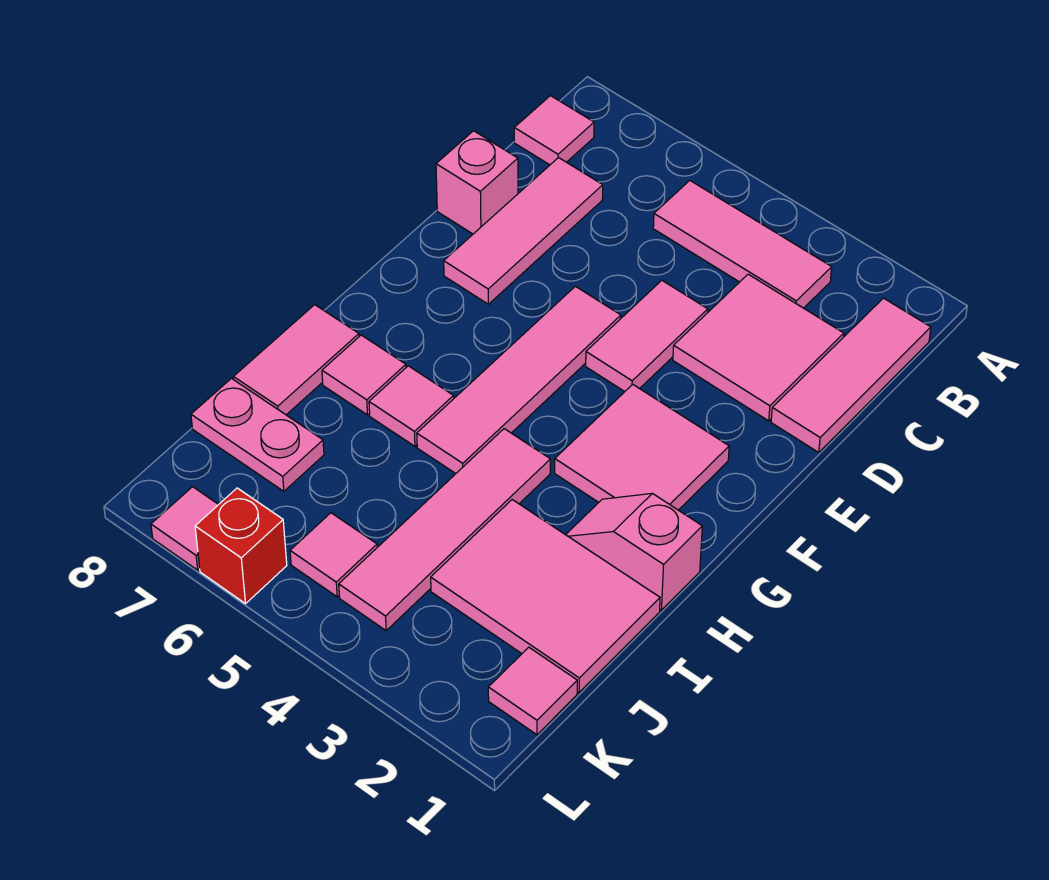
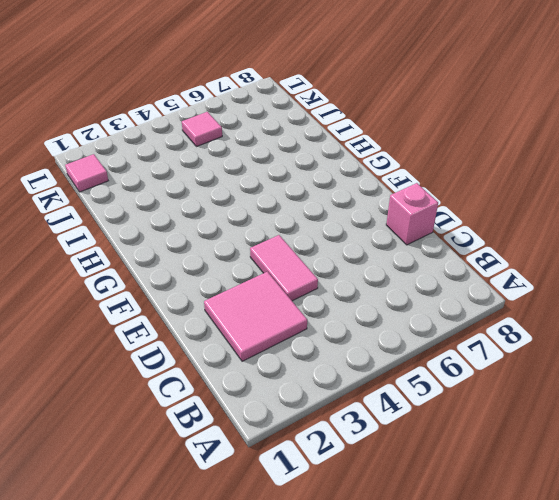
none -> pink tile B1:D1 level 1
none -> pink tile B3:B5 level 1
none -> pink tile B8 level 1

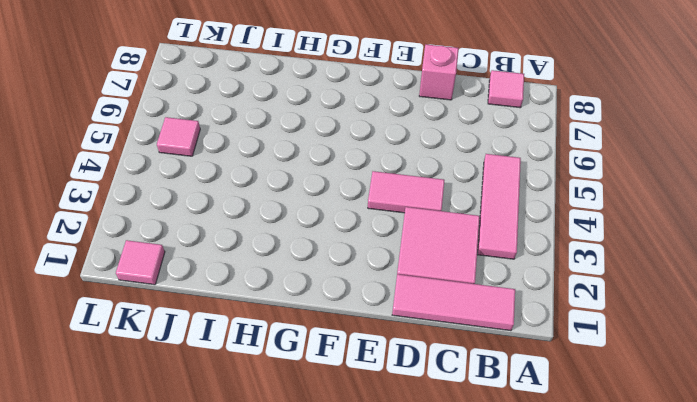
none -> pink tile C7:E7 level 1
none -> pink tile E5:H5 level 1
none -> pink tile F2:G3 level 1

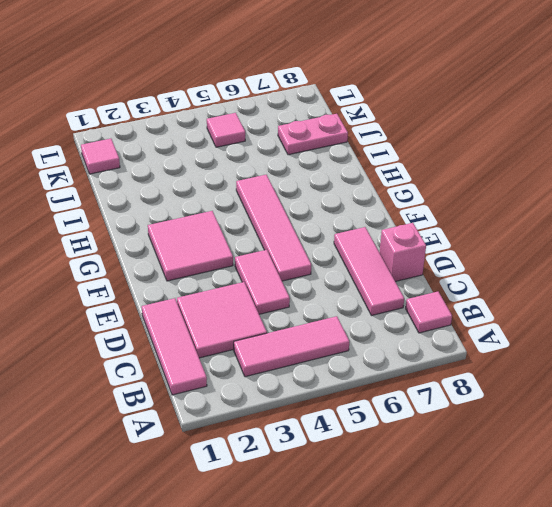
none -> pink slope H1:H2 level 1 top 1
none -> pink tile H4:K4 level 1
none -> pink tile H6 level 1

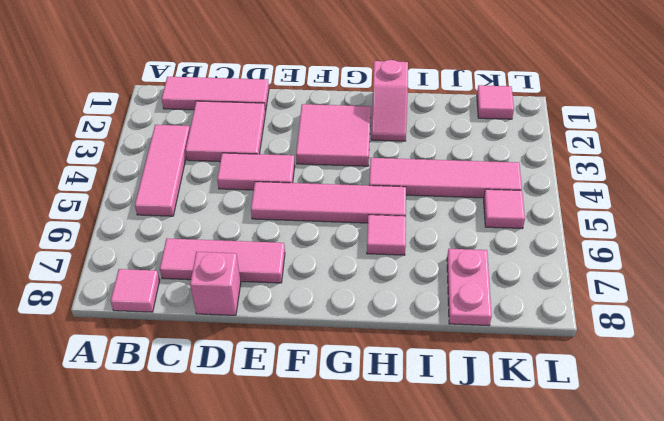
none -> pink tile H7 level 1
none -> pink tile H8:I8 level 1
none -> pink tile I1:J3 level 1

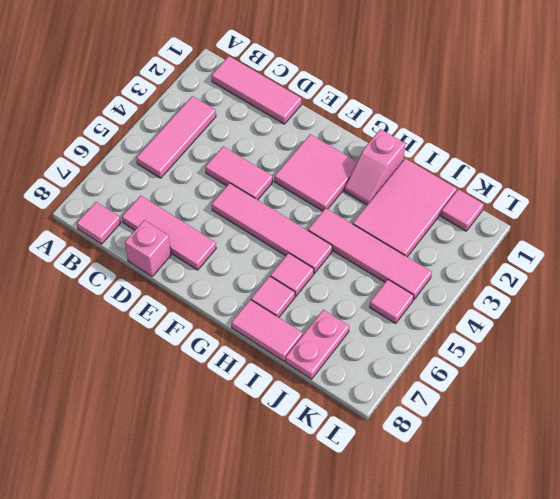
none -> pink tile C2:D3 level 1
none -> red brick L6 level 1
none -> pink tile L7 level 1

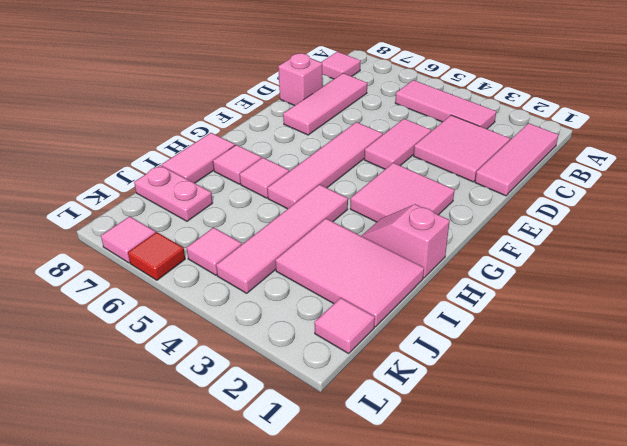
red tile L6 level 1 -> red brick L6 level 1

